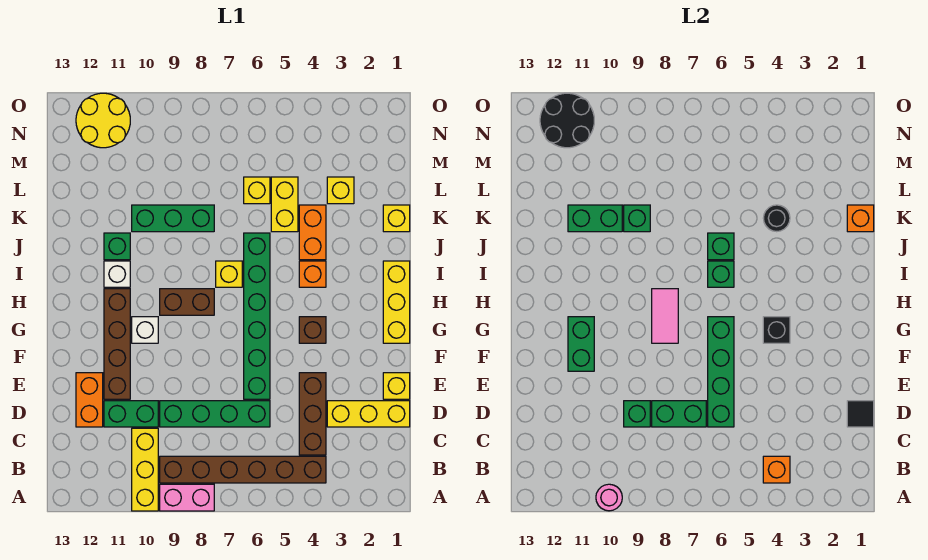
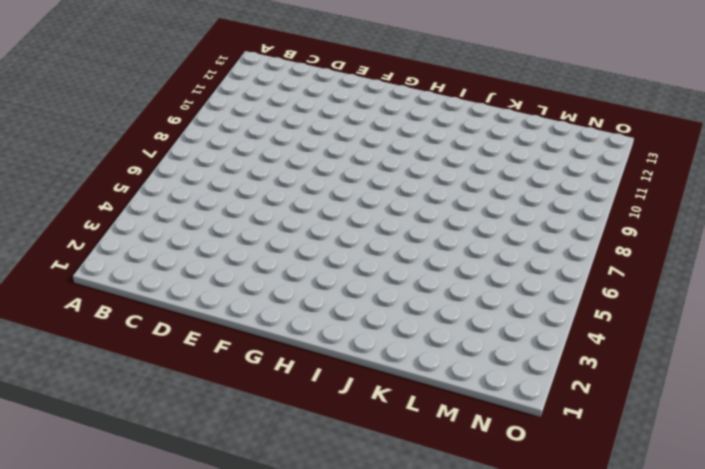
none -> pink brick A8:A9 level 1
none -> yellow brick A10:C10 level 1
none -> brown brick B4:B9 level 1
none -> brown brick C4:E4 level 1

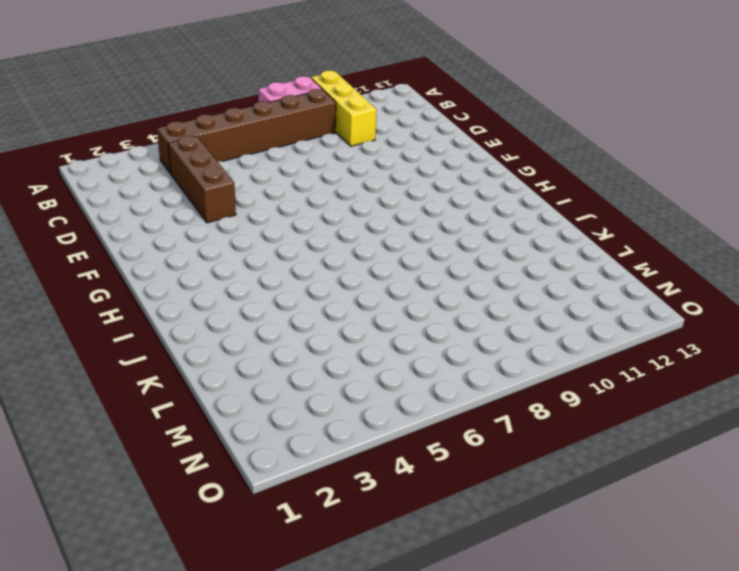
none -> yellow brick D1:D3 level 1
none -> green brick D6:D9 level 1
none -> green brick D10:D11 level 1
none -> orange brick D12:E12 level 1

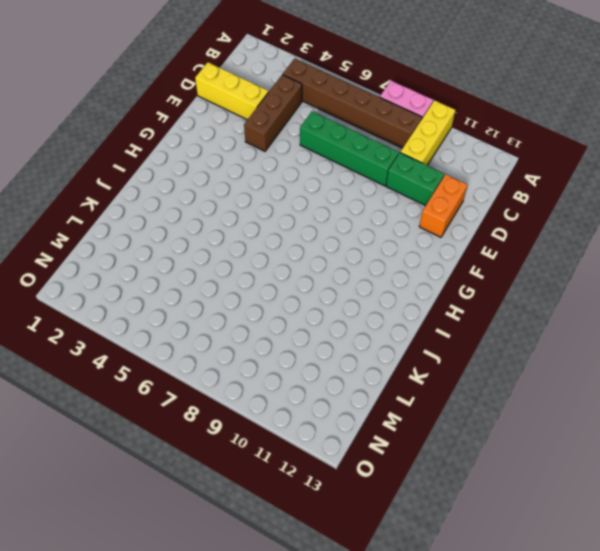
none -> yellow brick E1 level 1
none -> green brick E6:J6 level 1
none -> brown brick E11:H11 level 1
none -> yellow brick G1:I1 level 1

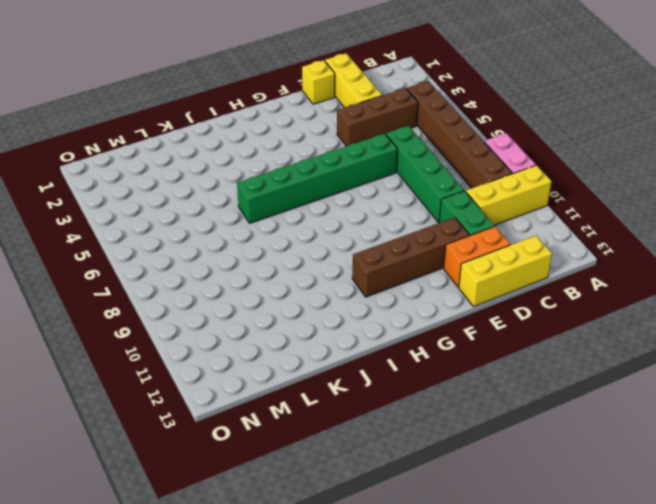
yellow brick C13:E13 level 1 -> yellow brick G1:I1 level 1
none -> brown brick G4 level 1
none -> white brick G10 level 1
none -> brown brick H8:H9 level 1
none -> orange brick I4 level 1

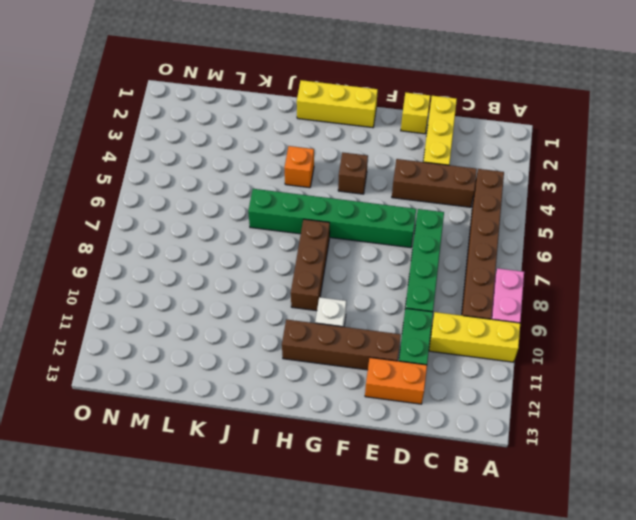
brown brick H7:H9 level 1 -> brown brick H8:H9 level 1
none -> yellow brick I7 level 1
none -> white brick I11 level 1
none -> orange brick J4:K4 level 1
none -> green brick J11 level 1

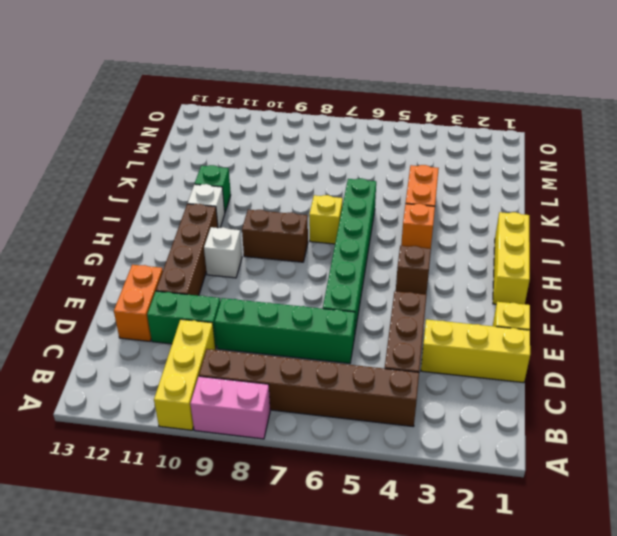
none -> yellow brick K1 level 1
none -> yellow brick K5:L5 level 1
none -> green brick K8:K10 level 1
none -> yellow brick L3 level 1

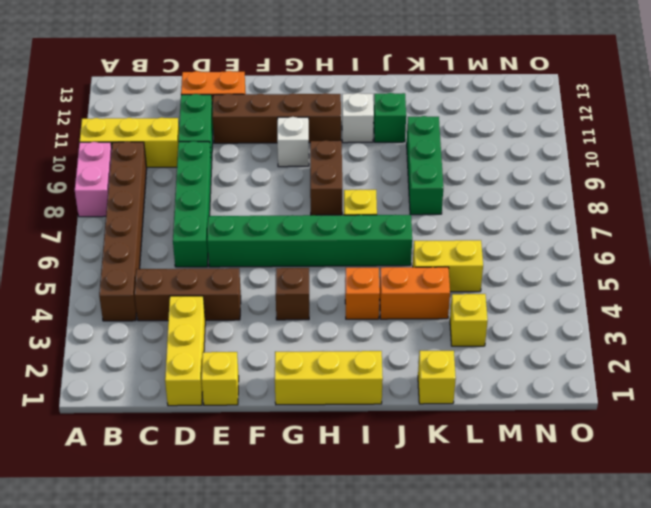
none -> yellow brick L6 level 1
none -> yellow round brick N11:O12 level 1
none -> pink round brick A10 level 2
none -> orange brick B4 level 2

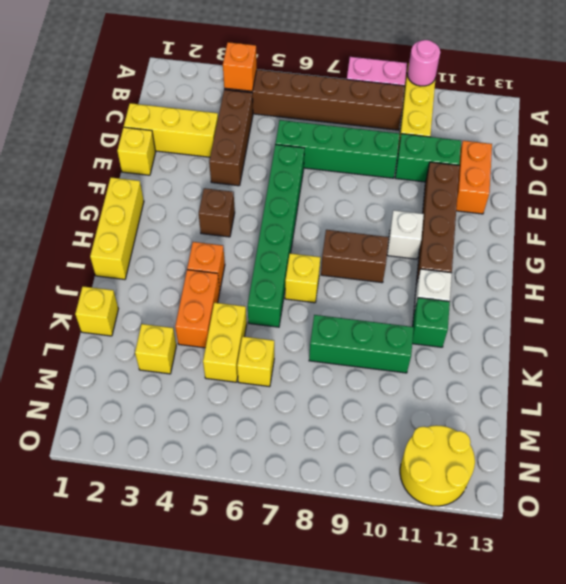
none -> black tile D1 level 2
none -> green brick D6:G6 level 2
none -> green brick D7:D8 level 2
none -> green brick D9 level 2

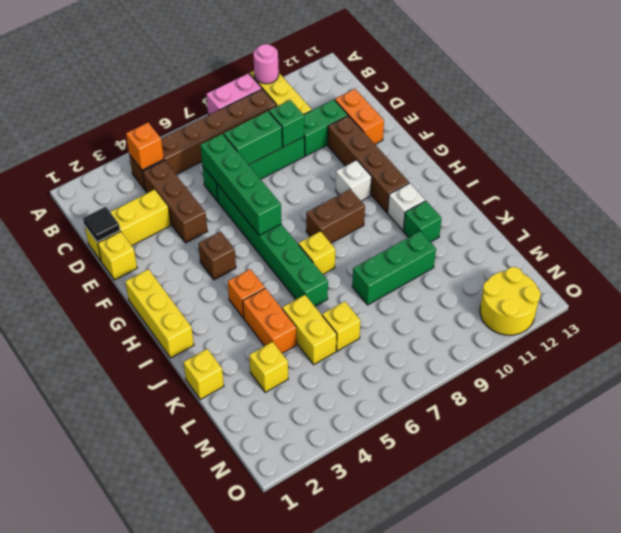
none -> green brick F11:G11 level 2
none -> black brick G4 level 2
none -> pink tile G8:H8 level 2
none -> green brick I6 level 2

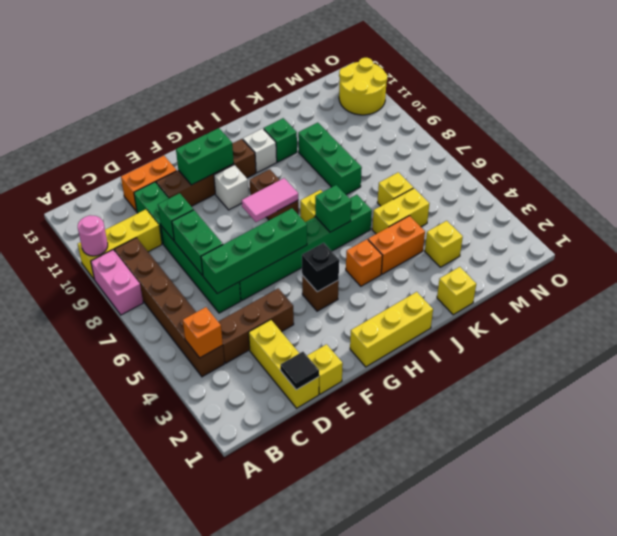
none -> green brick J6 level 2
none -> orange brick K1 level 2
none -> black round brick K4 level 2
none -> green brick K9 level 2

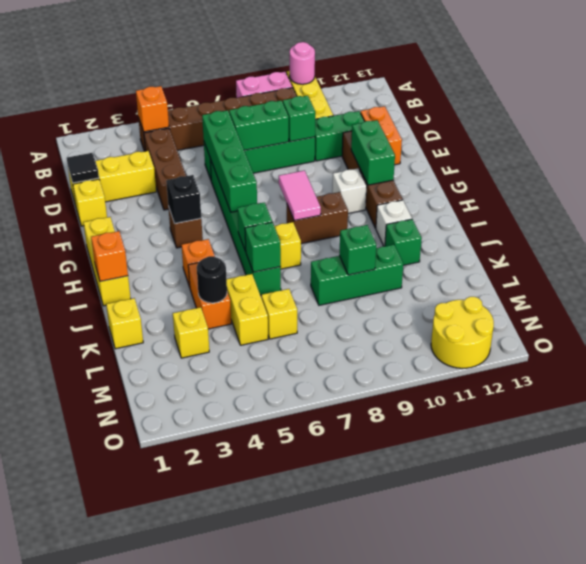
orange brick I1 level 2 -> orange brick K1 level 2
none -> green brick K10:K11 level 2
none -> black round brick N11:O12 level 2

